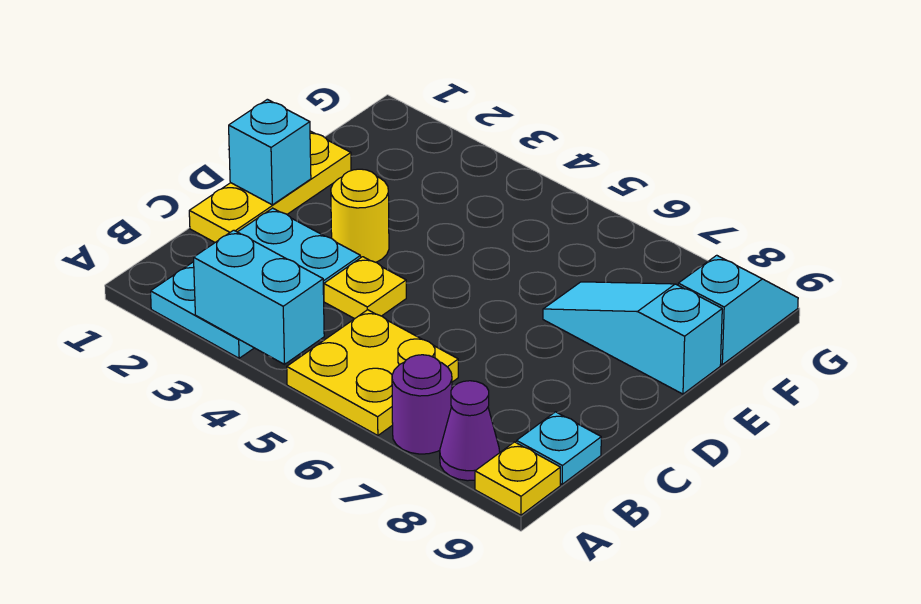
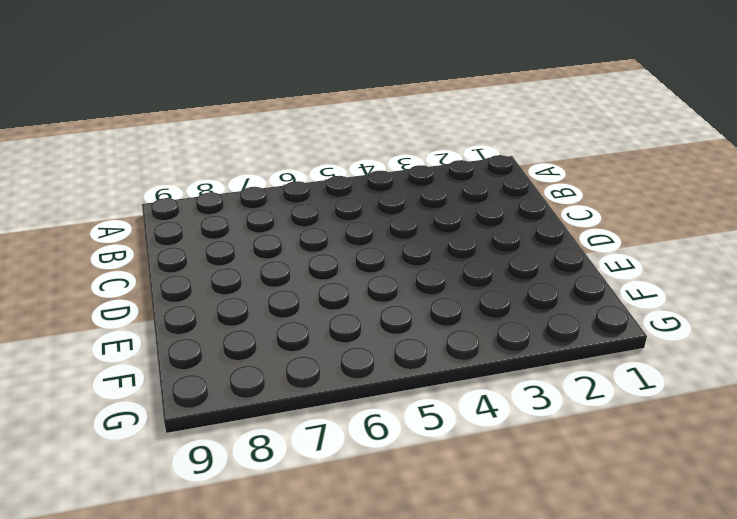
none -> cyan plate A2:C3 level 1
none -> yellow plate A5:B6 level 1
none -> purple round brick A7 level 1

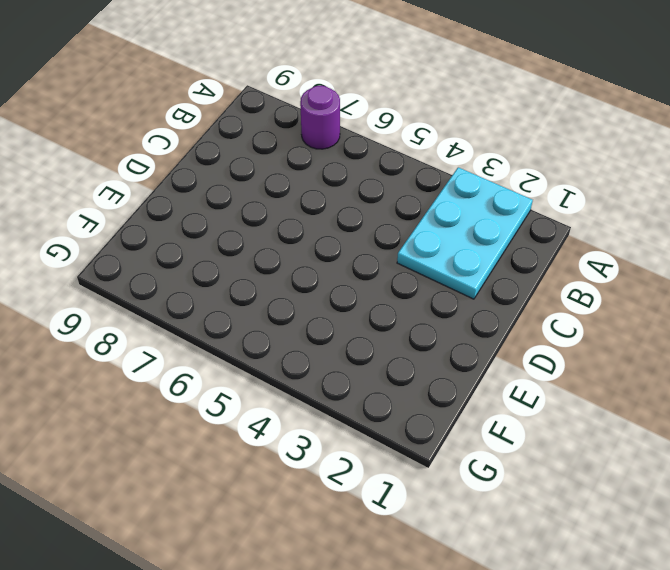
none -> yellow plate A5:B6 level 1
none -> purple cone A8 level 1
none -> yellow plate A9 level 1

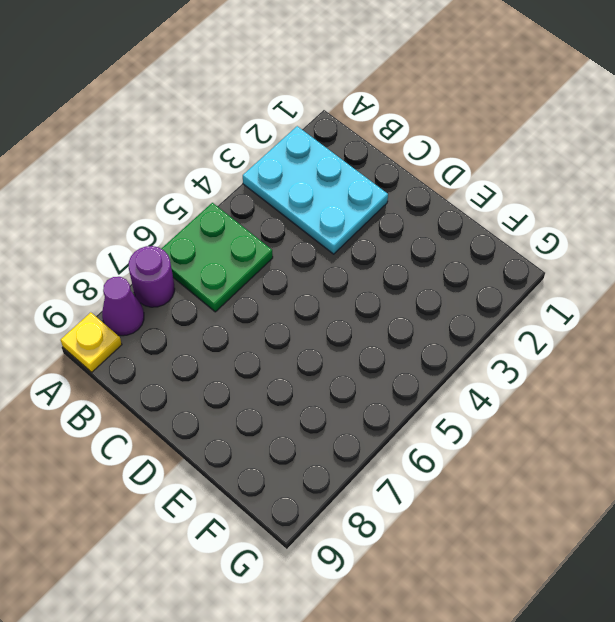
green plate A5:B6 level 1 -> yellow plate A5:B6 level 1
none -> cyan plate B9 level 1
none -> yellow plate C1:E1 level 1
none -> yellow plate C4 level 1

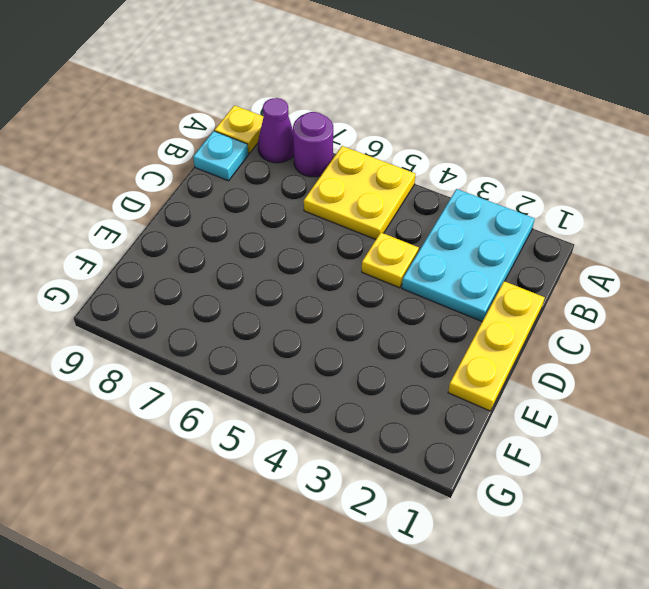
none -> yellow round brick D3 level 1
none -> cyan slope E7:E9 level 1 top 9
none -> cyan slope F9:G9 level 1 top F

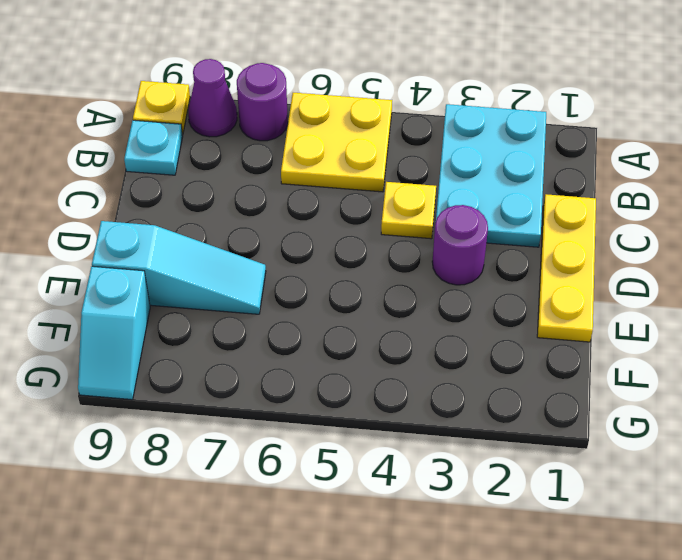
purple round brick D3 level 1 -> yellow round brick D3 level 1
none -> cyan brick A3:A4 level 2
none -> cyan brick D1 level 2

